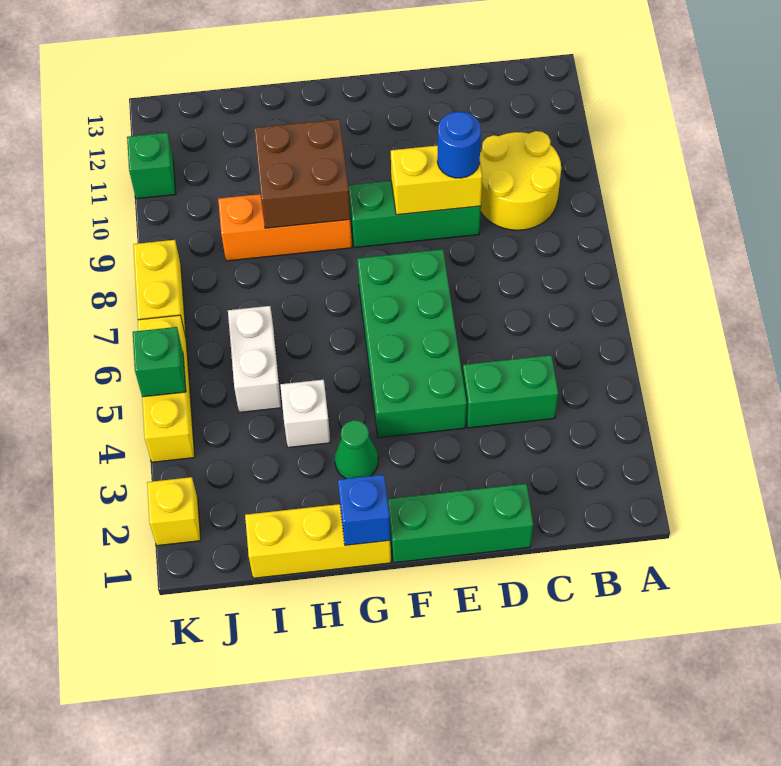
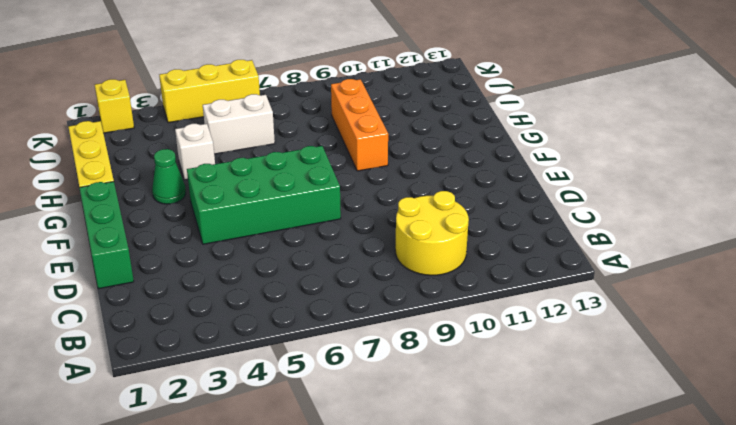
none -> green brick C4:D4 level 1
none -> green brick D9:F9 level 1
none -> yellow brick K7:K8 level 1

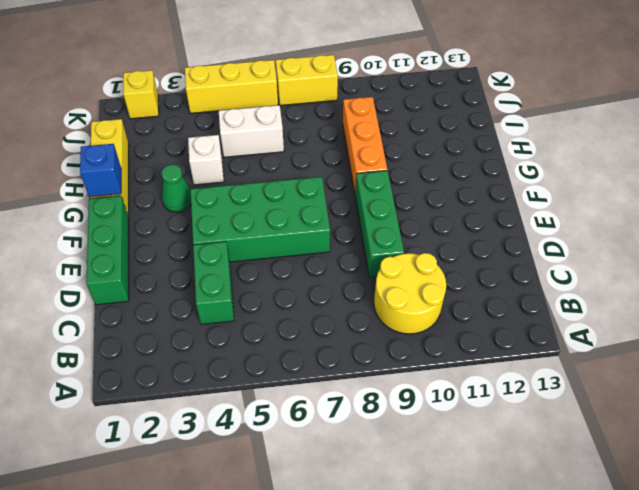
none -> green brick K11 level 1
none -> yellow brick D9:E9 level 2
none -> brown brick G9:H10 level 2

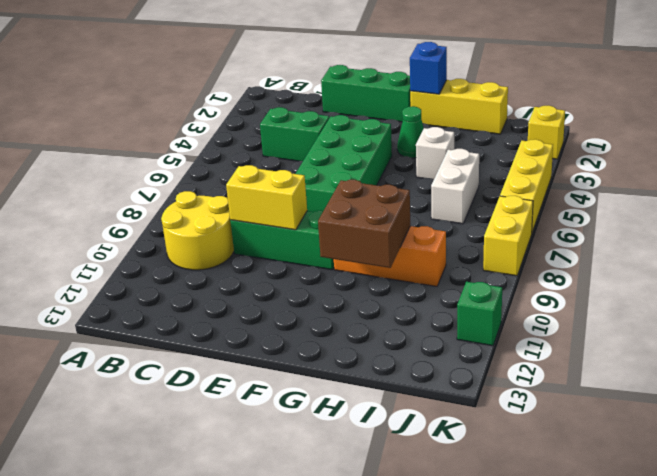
none -> green brick K5 level 2
none -> blue round brick D9 level 3

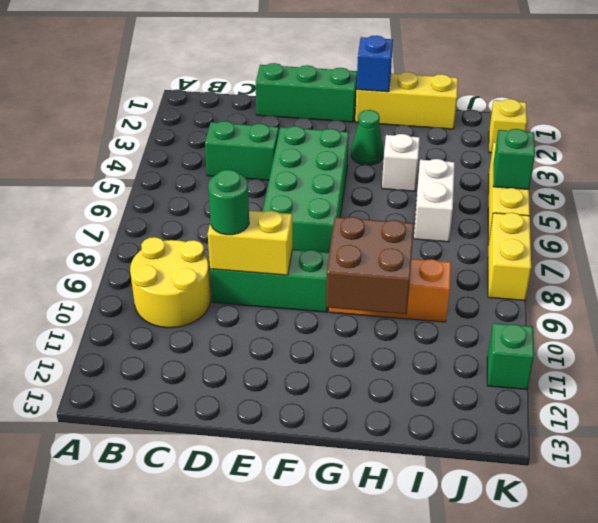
green round brick D9 level 3 -> blue round brick D9 level 3

